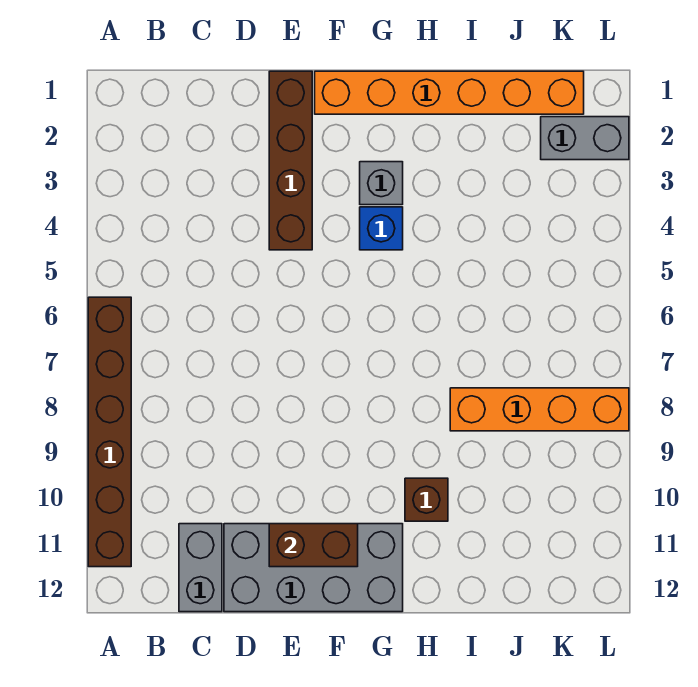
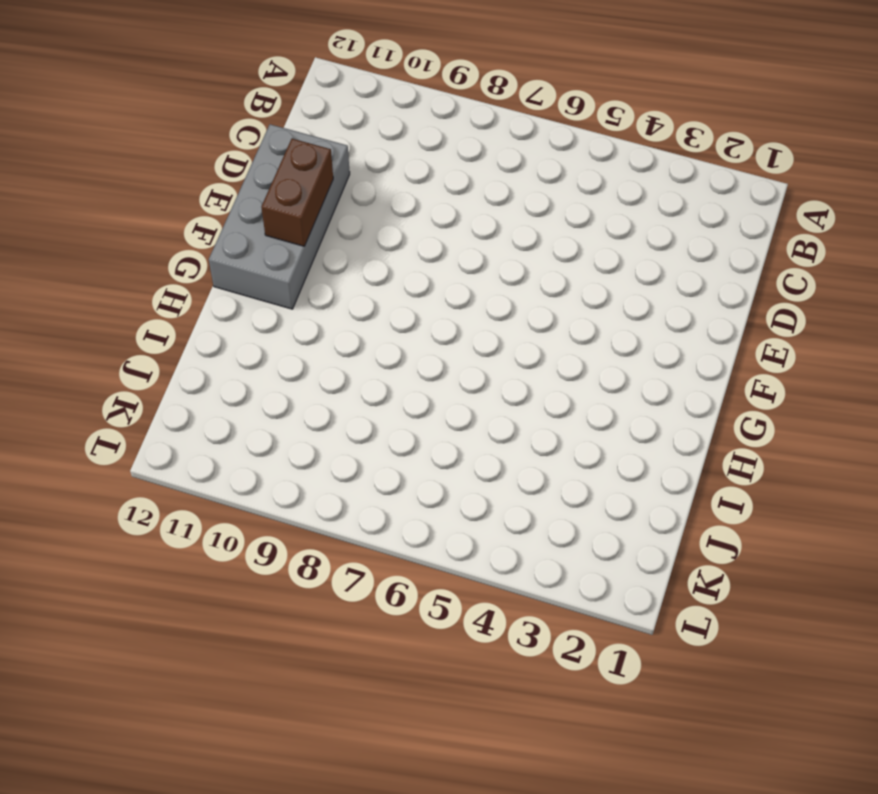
none -> brown brick A6:A11 level 1
none -> grey brick C11:C12 level 1

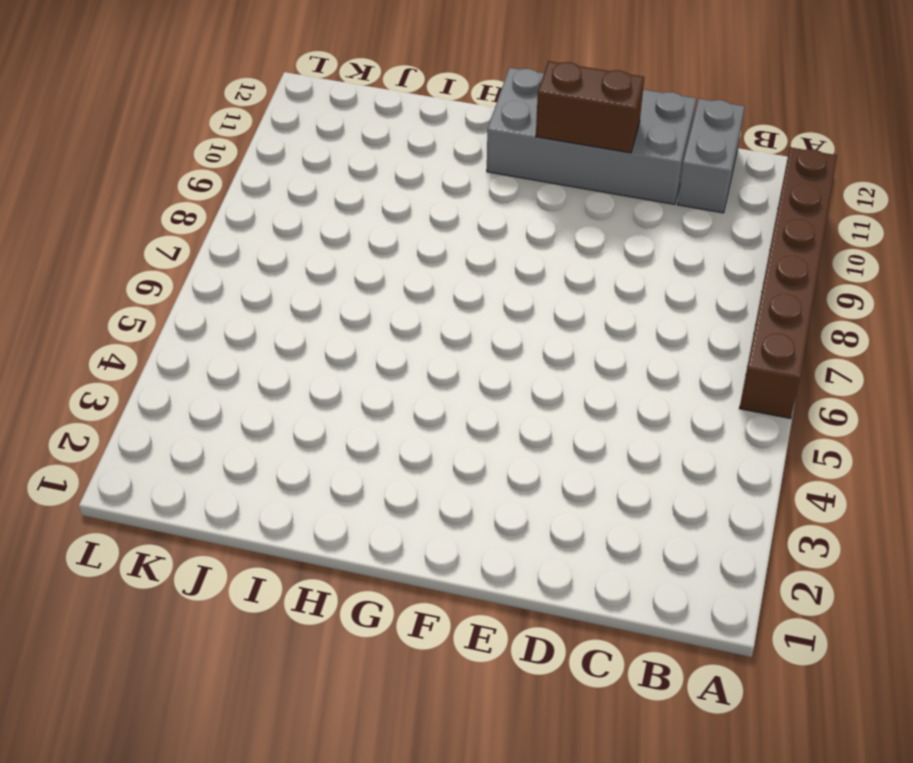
none -> brown brick E1:E4 level 1
none -> orange brick F1:K1 level 1

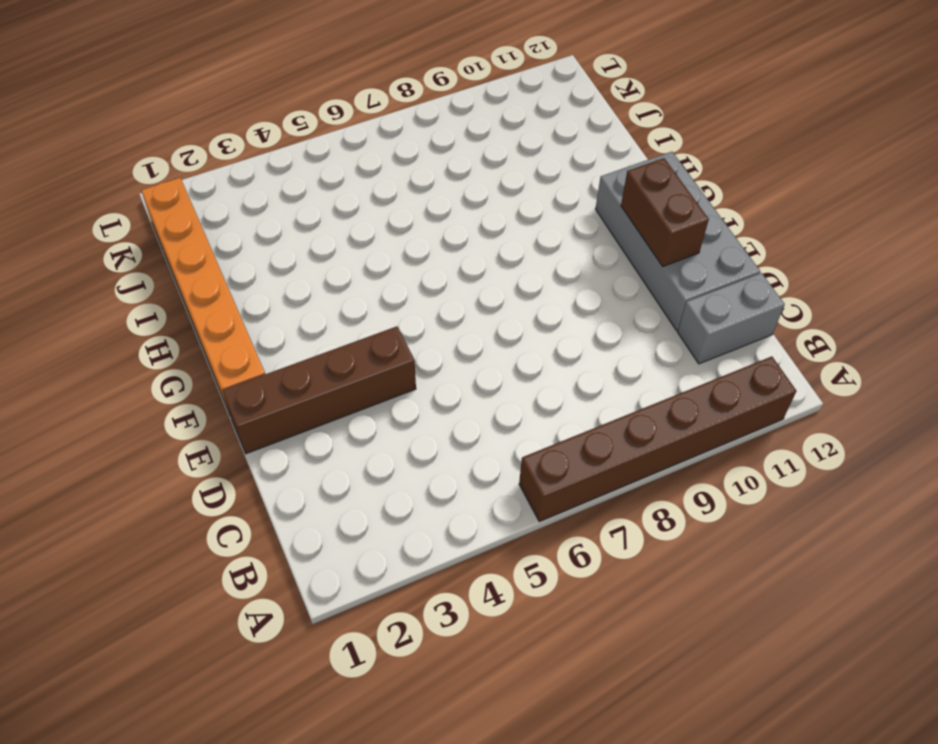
none -> grey brick G3 level 1
none -> blue brick G4 level 1

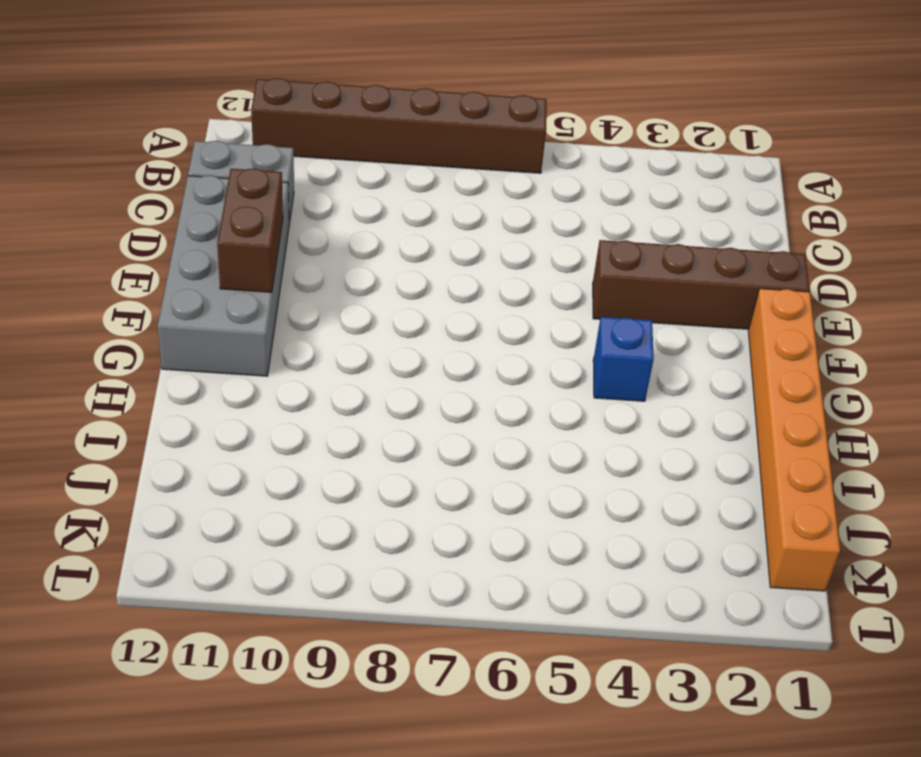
none -> grey brick G3 level 1
none -> brown brick H10 level 1

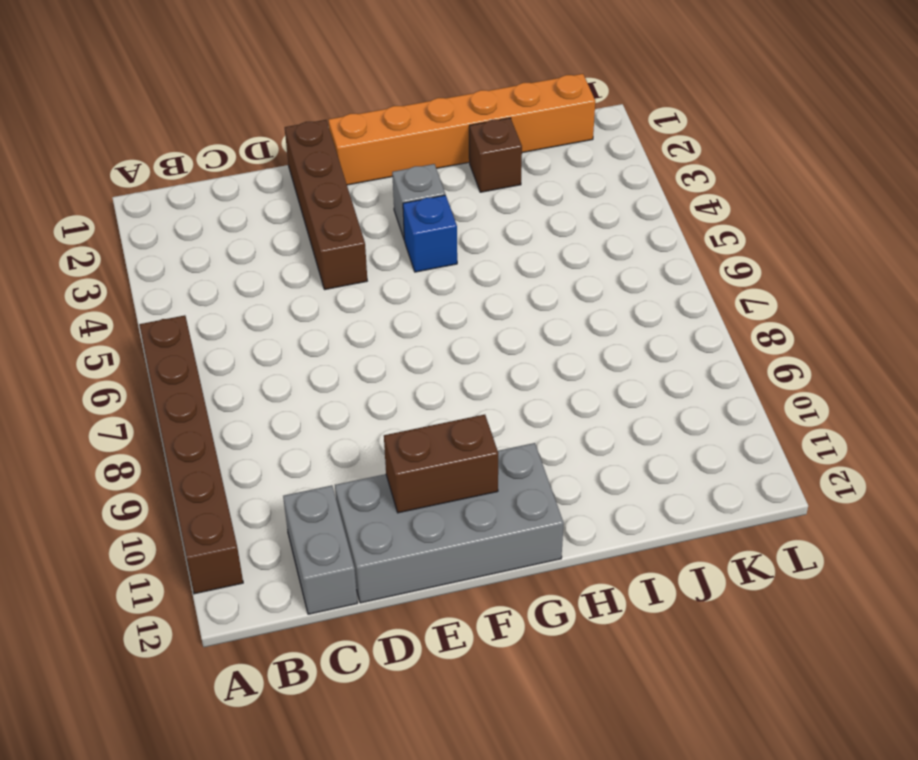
brown brick I2 level 1 -> brown brick H10 level 1
none -> orange brick I8:L8 level 1
none -> grey brick K2:L2 level 1

